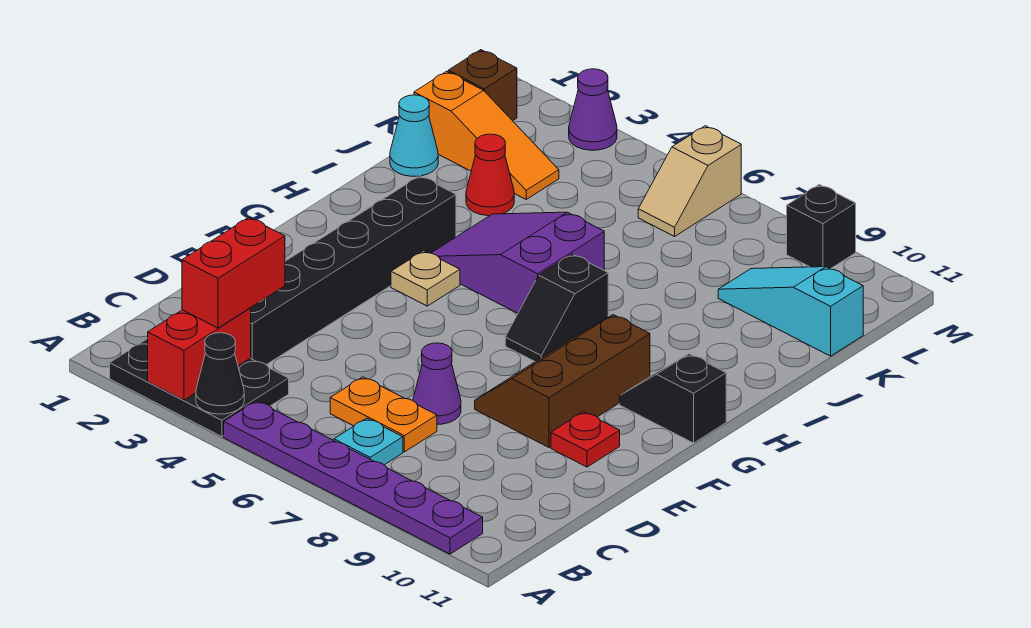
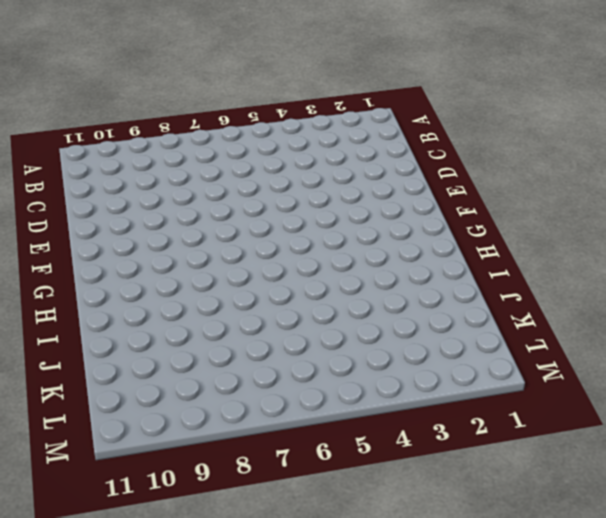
none -> black plate A2:B4 level 1
none -> purple plate A5:A10 level 1
none -> cyan plate B7 level 1

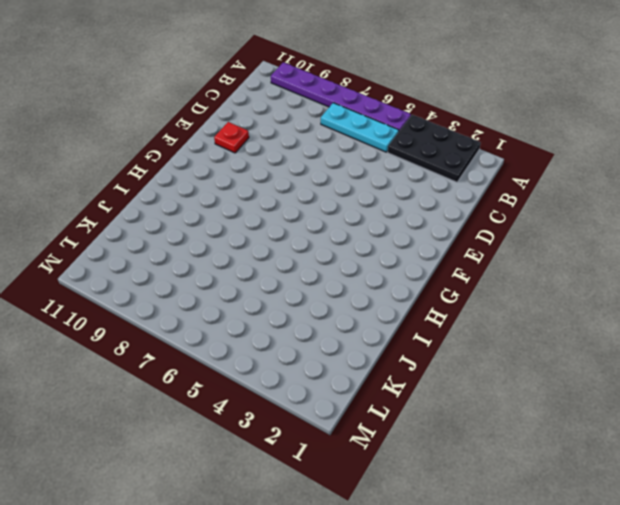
cyan plate B5:B7 level 1 -> cyan plate B7 level 1
none -> black brick C3:H3 level 1
none -> orange plate C6:C7 level 1
none -> purple cone D7 level 1

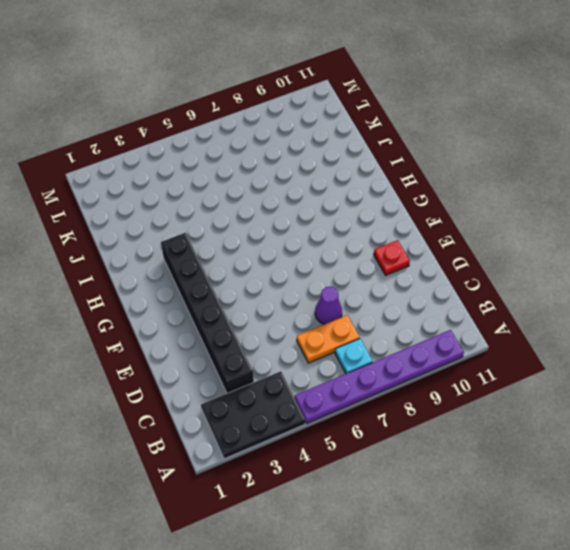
none -> brown slope E8:G9 level 1 top 9
none -> tan plate G4 level 1
none -> black slope G7:H7 level 1 top H

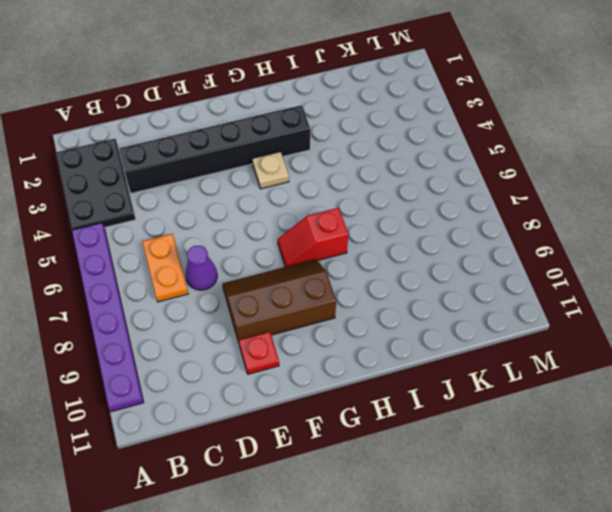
red slope G7:H7 level 1 top H -> black slope G7:H7 level 1 top H
none -> cyan plate B7 level 1
none -> black slope G10:G11 level 1 top 11
none -> purple slope H4:I6 level 1 top 6

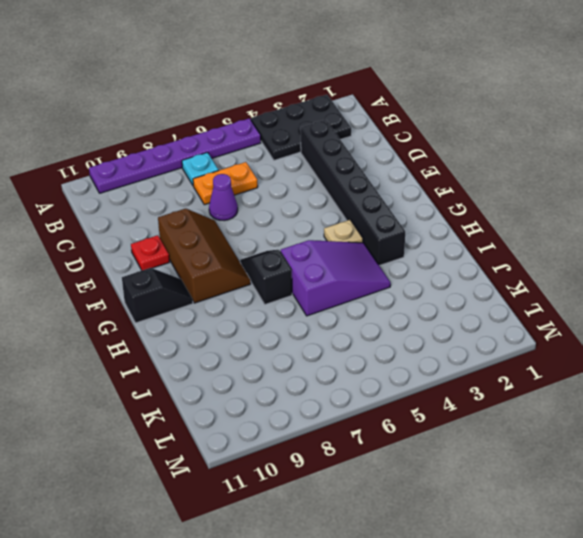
none -> cyan cone J1 level 1
none -> red cone J3 level 1
none -> orange slope K1:K3 level 1 top 1

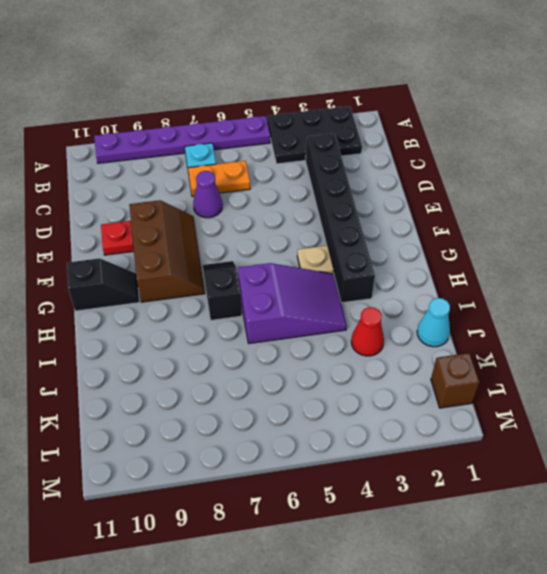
none -> orange slope K1:K3 level 1 top 1
none -> cyan slope K9:K11 level 1 top 11
none -> tan slope L6:M6 level 1 top M

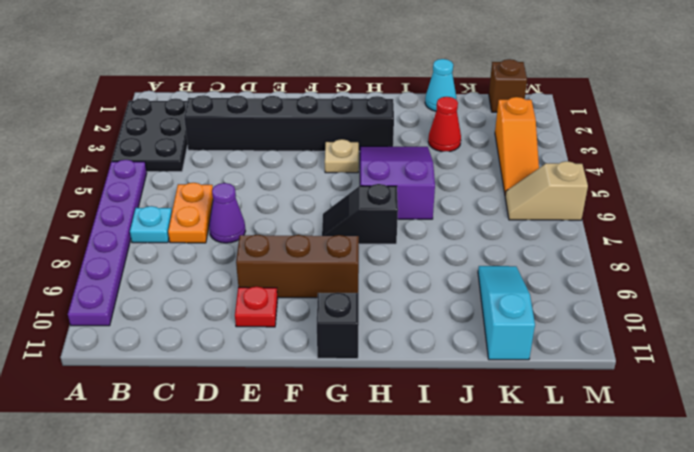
orange slope L3:L5 level 1 top 3 -> orange slope K1:K3 level 1 top 1
none -> purple cone M3 level 1
none -> black brick M9 level 1
none -> red brick A3:B3 level 2

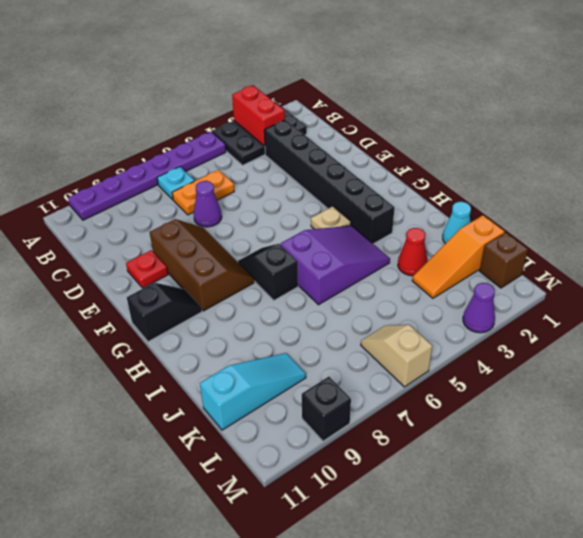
none -> black cone A4 level 2
none -> red brick B3:C3 level 3

